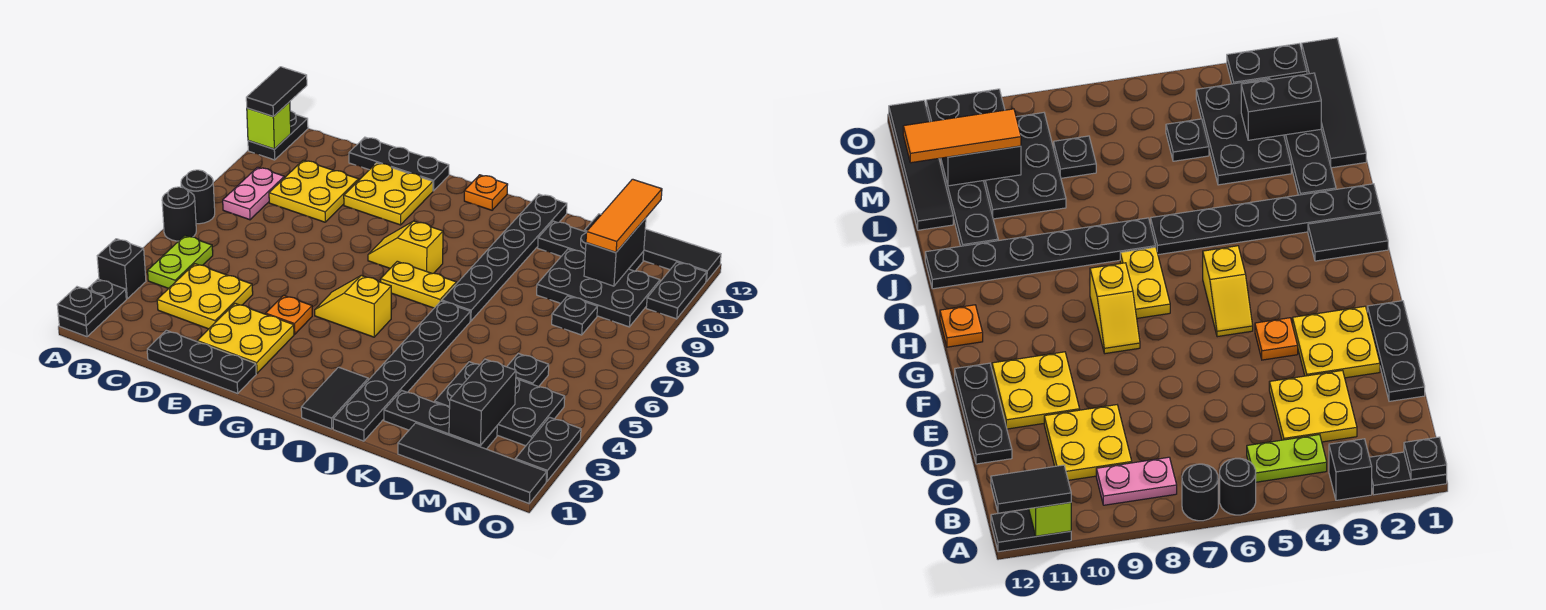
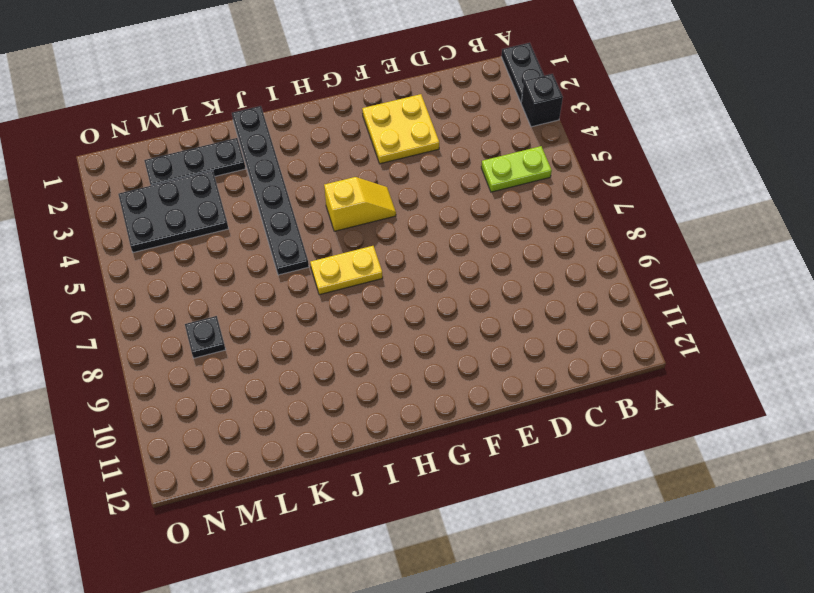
lime plate B5:C5 level 1 -> lime plate B4:B5 level 1
none -> black round brick A6 level 1
none -> black round brick A7 level 1
none -> black plate A11:A12 level 1
none -> pink plate B8:B9 level 1

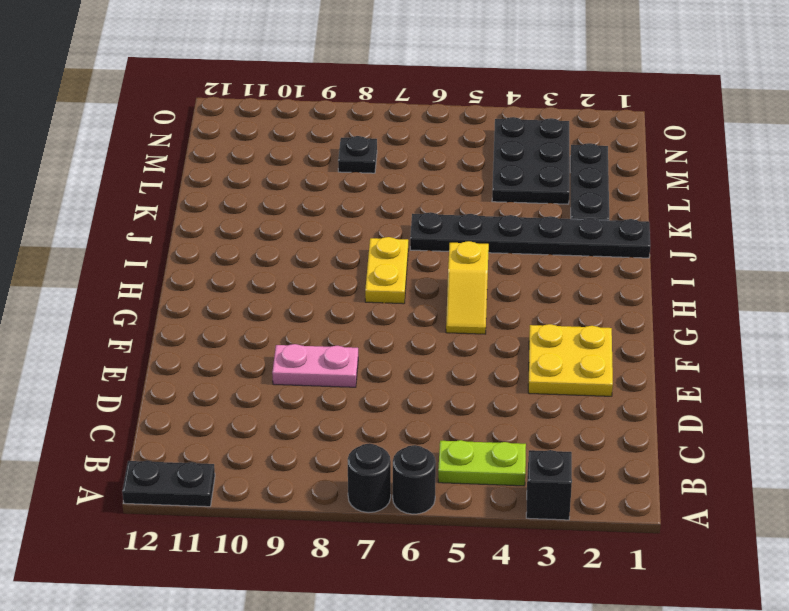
pink plate E8:E9 level 1 -> pink plate B8:B9 level 1
none -> black plate A1:A2 level 1
none -> yellow plate C3:D4 level 1
none -> yellow plate C9:D10 level 1
none -> black plate D1:F1 level 1

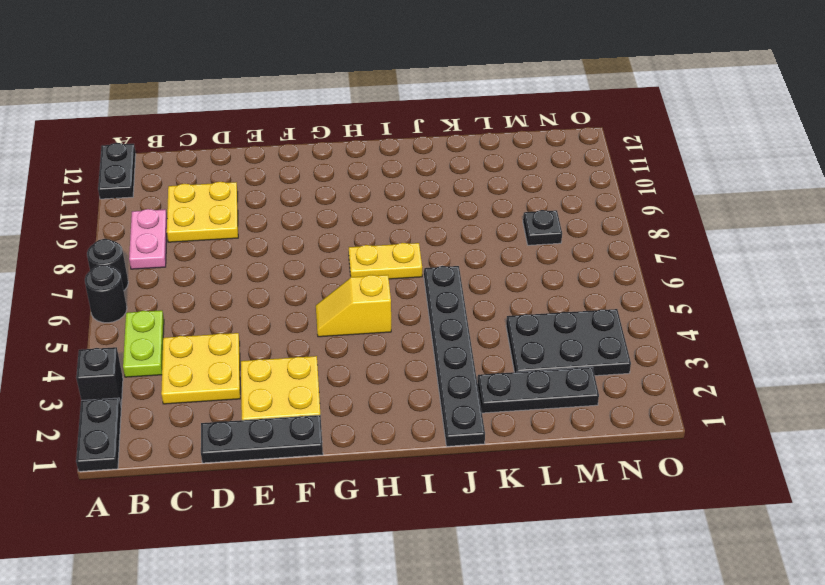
none -> black plate D12:F12 level 1
none -> yellow plate E10:F11 level 1
none -> orange plate F4 level 1
none -> yellow slope G8:H8 level 1 top H

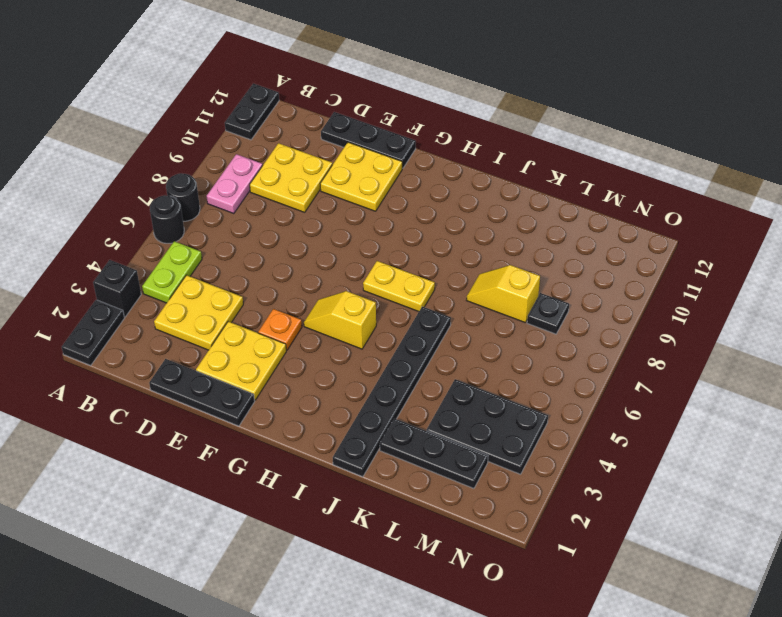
yellow slope K8:L8 level 1 top L -> yellow slope G8:H8 level 1 top H
none -> orange plate H12 level 1
none -> black tile I1:I2 level 1
none -> black plate J7:J12 level 1
none -> black plate K11:M11 level 1

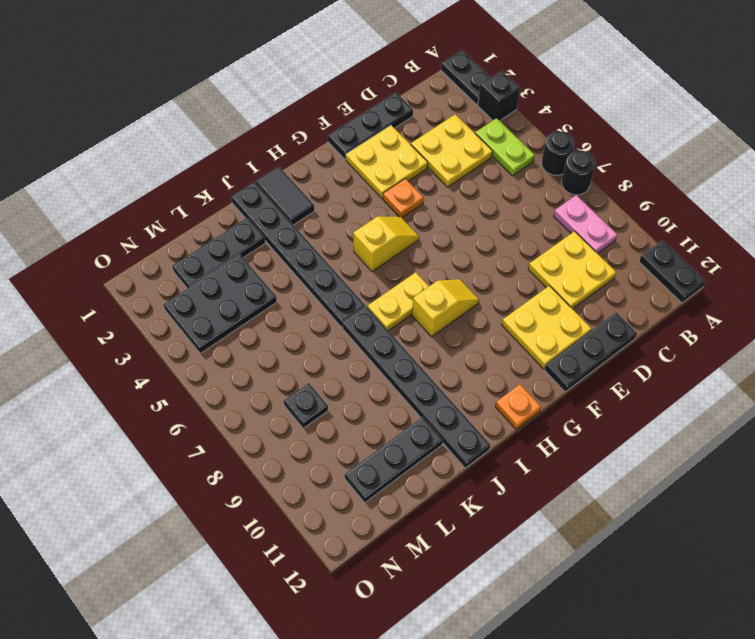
none -> black tile L1:O1 level 1
none -> black plate L9:N10 level 1
none -> black tile L12:O12 level 1
none -> black plate M5 level 1

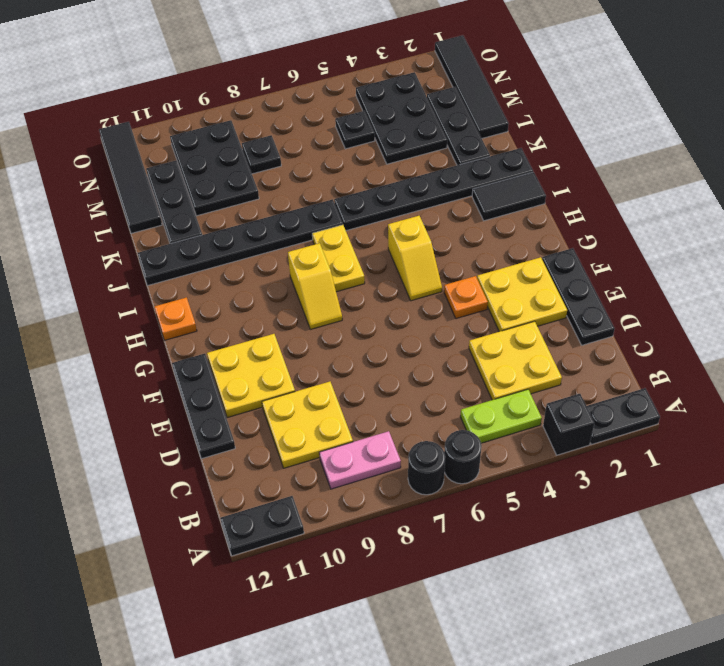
none -> black plate O2:O3 level 1
none -> black plate O10:O11 level 1
none -> black plate A1 level 2
none -> lime brick A11 level 2

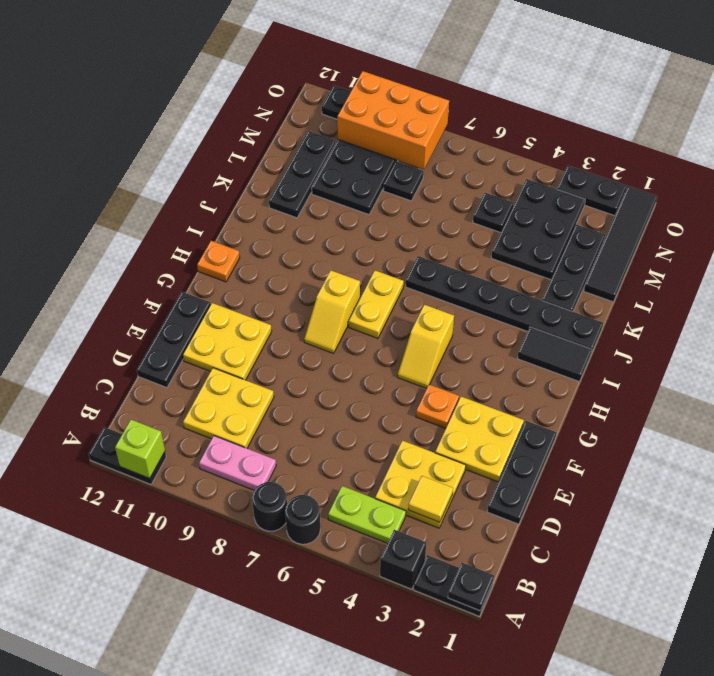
yellow tile C3 level 2 -> none
orange brick N8:O10 level 2 -> none
none -> black plate J7:J12 level 1
none -> black tile L12:O12 level 1
none -> black brick M2:M3 level 2
none -> black brick M10:M11 level 2

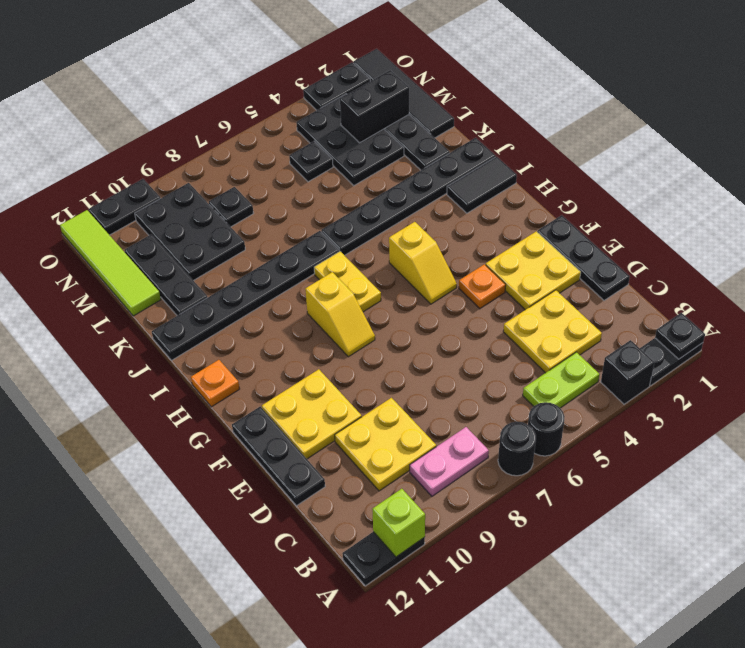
lime tile L12:O12 level 1 -> black tile L12:O12 level 1
none -> black brick M10:M11 level 2
none -> black tile A11:A12 level 3
none -> orange tile M10:M12 level 3

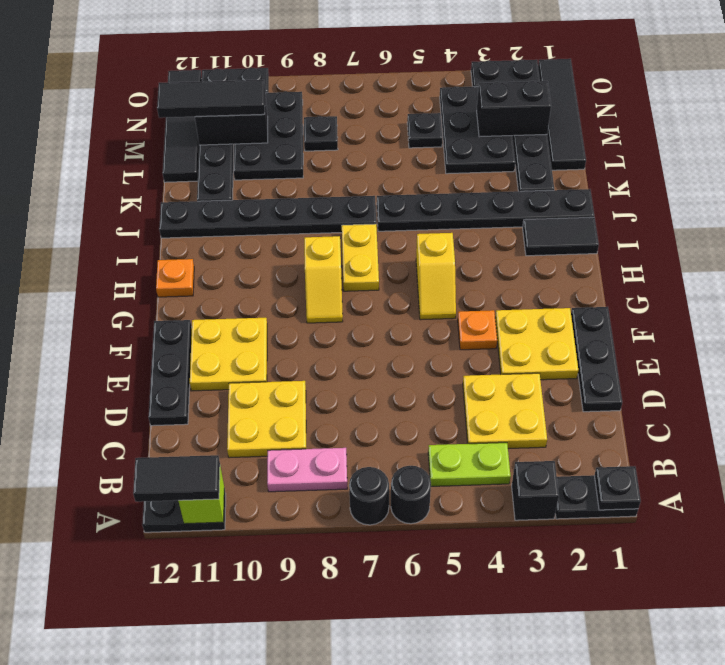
black tile M10:M12 level 3 -> orange tile M10:M12 level 3

